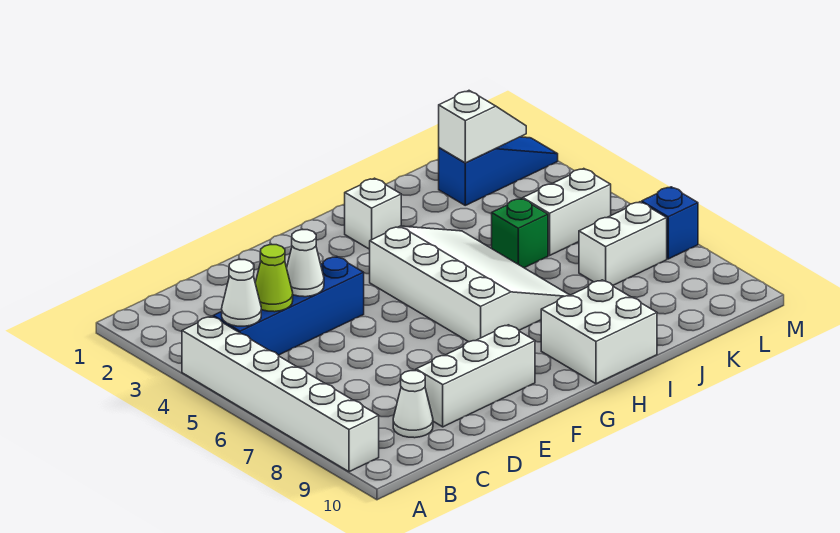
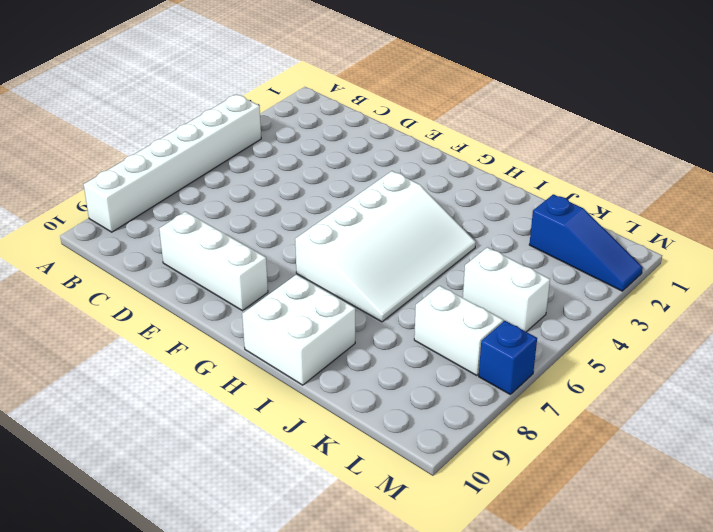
none -> blue brick B4:E4 level 1
none -> white cone C9 level 1
none -> white brick H2 level 1

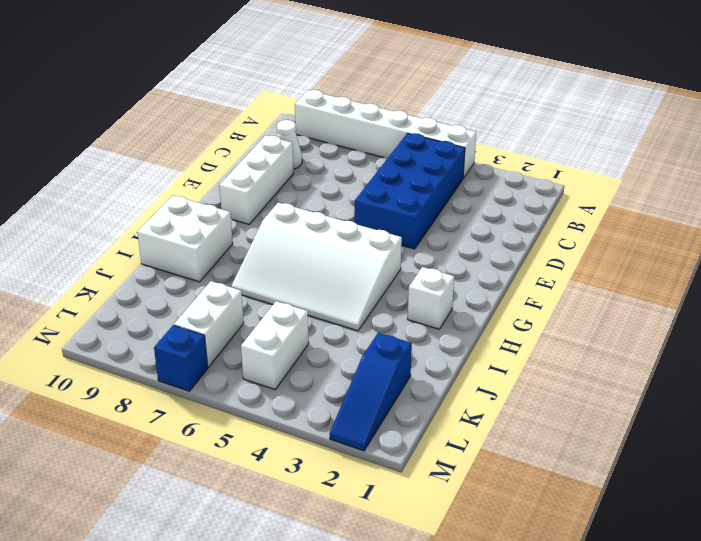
blue brick B4:E5 level 1 -> blue brick B4:E4 level 1
none -> green brick J5 level 1
none -> white cone B4 level 2
none -> lime cone C4 level 2

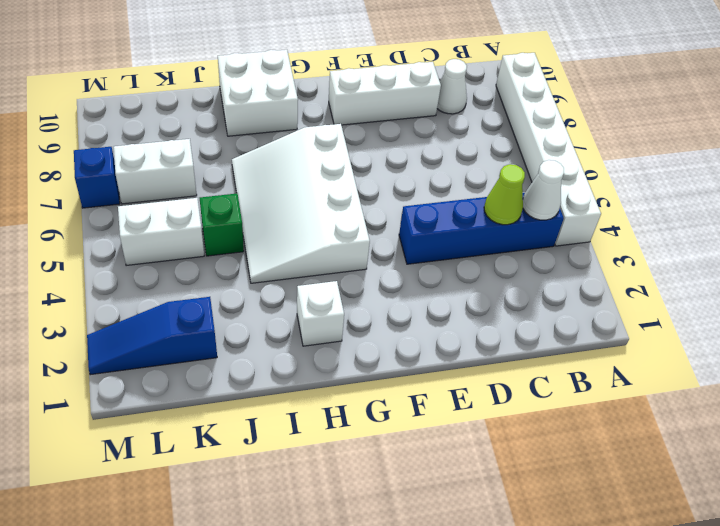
none -> white cone D4 level 2
none -> white slope K2:L2 level 2 top K

